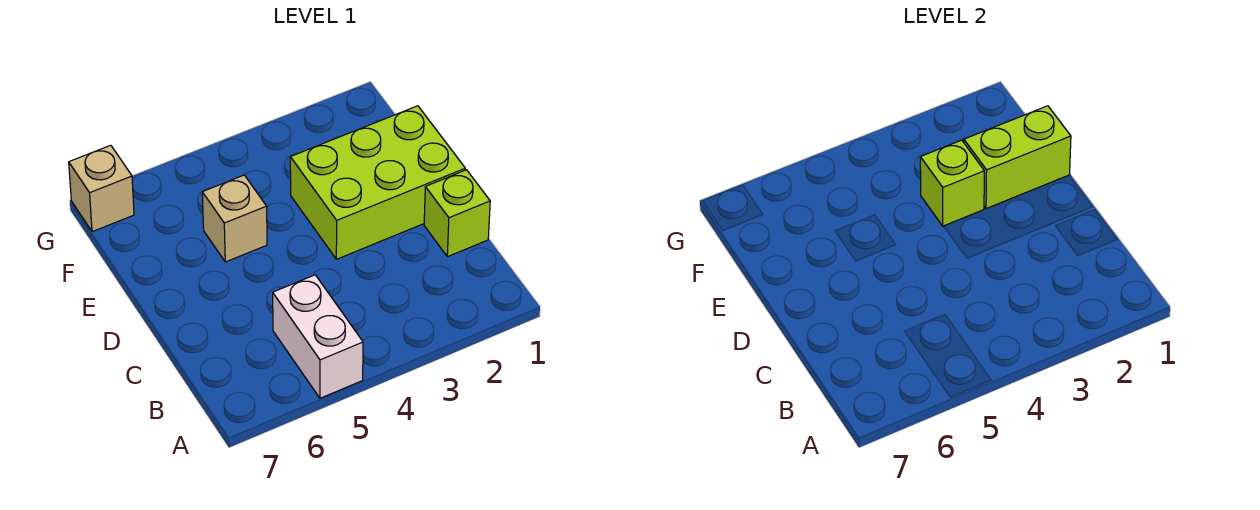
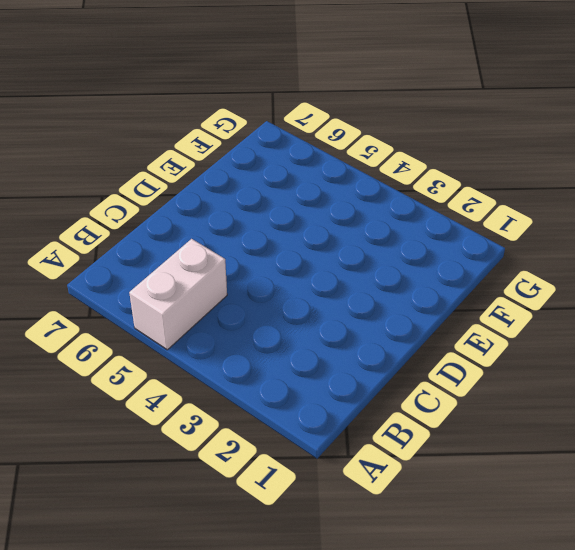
none -> lime brick C1 level 1
none -> lime brick D1:E3 level 1

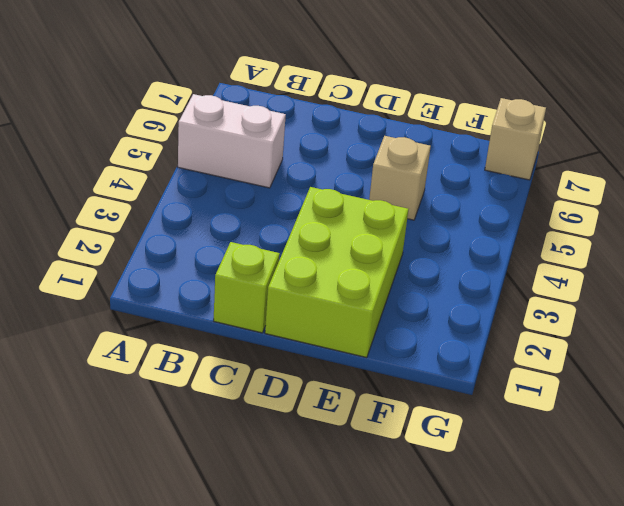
none -> lime brick E1:E2 level 2
none -> lime brick E3 level 2

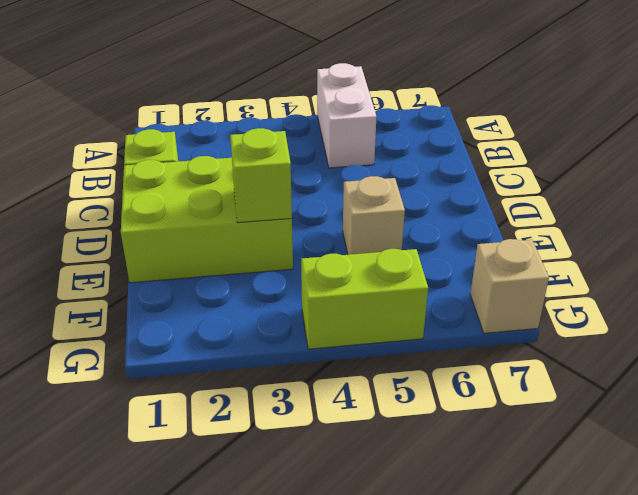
lime brick G4:G5 level 1 -> lime brick E1:E2 level 2

